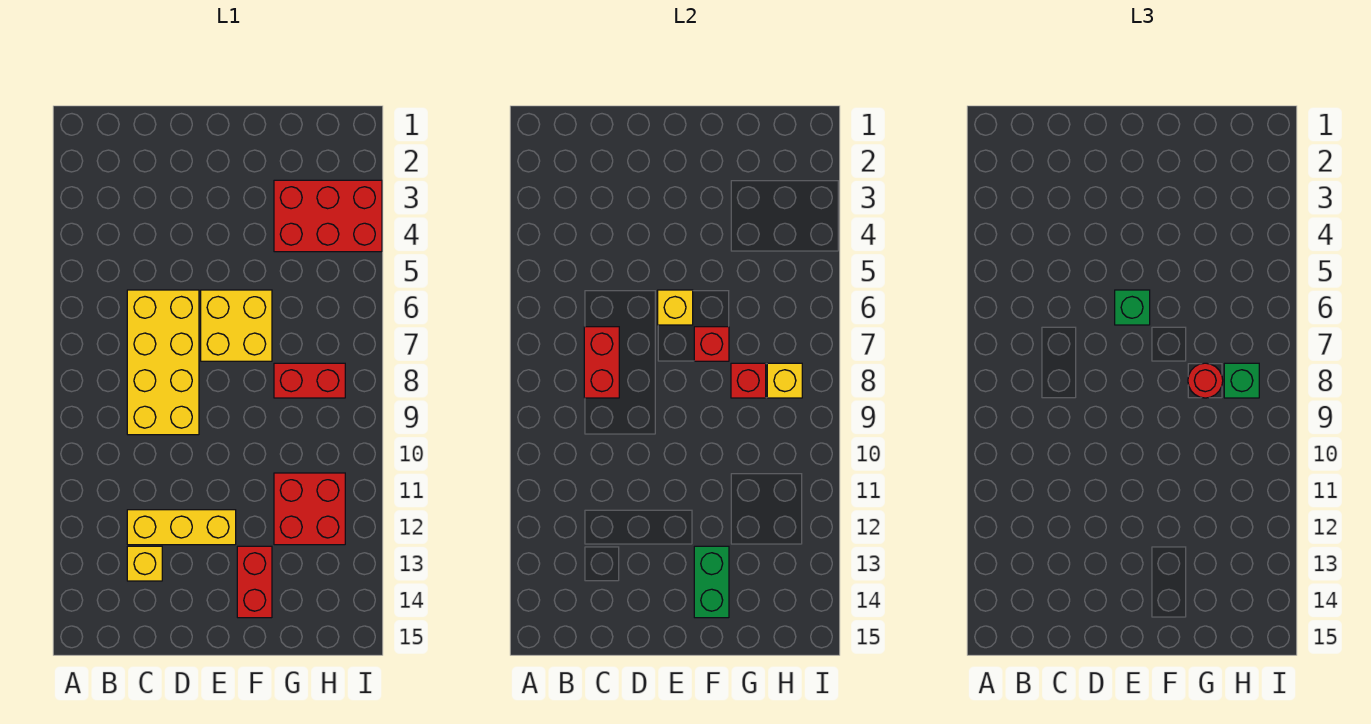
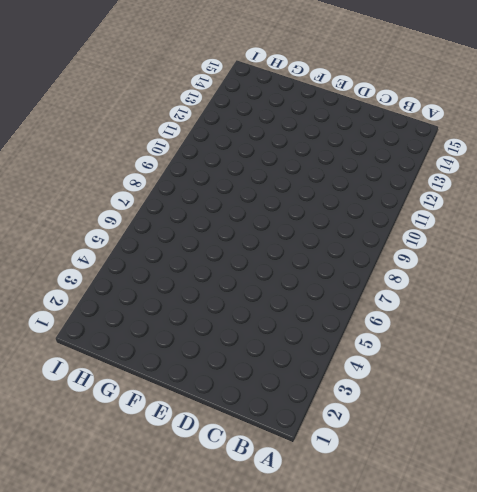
none -> yellow brick C6:D9 level 1
none -> yellow brick C12:E12 level 1
none -> yellow brick C13 level 1

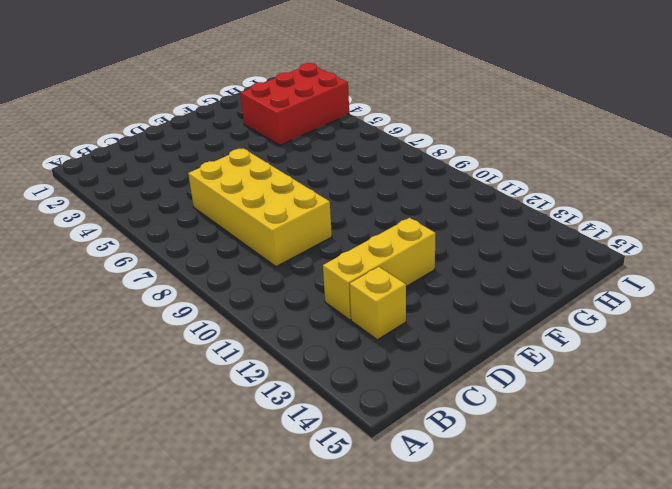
none -> yellow brick E6:F7 level 1
none -> red brick F13:F14 level 1
none -> red brick G8:H8 level 1

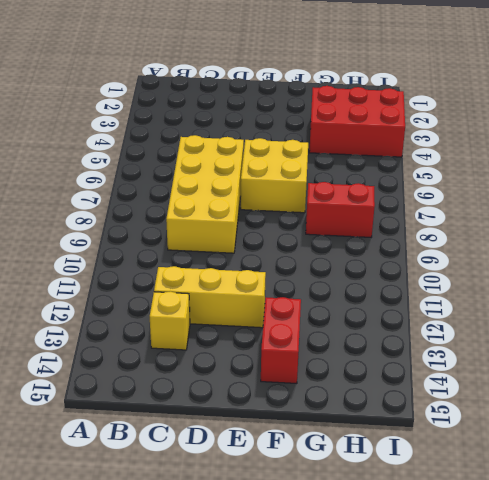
none -> red brick G11:H12 level 1
none -> red brick C7:C8 level 2
none -> yellow brick E6 level 2

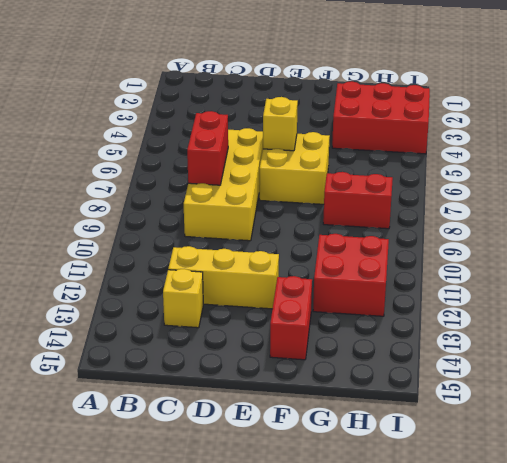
none -> red brick F7 level 2
none -> green brick F13:F14 level 2
none -> red brick G8 level 2

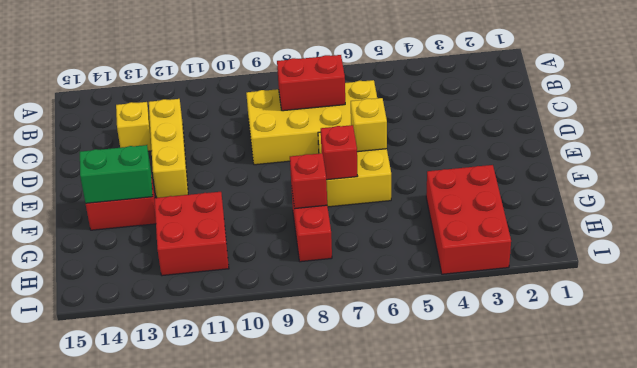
none -> yellow brick H8 level 2
none -> green brick E6 level 3
none -> red round brick G8 level 3

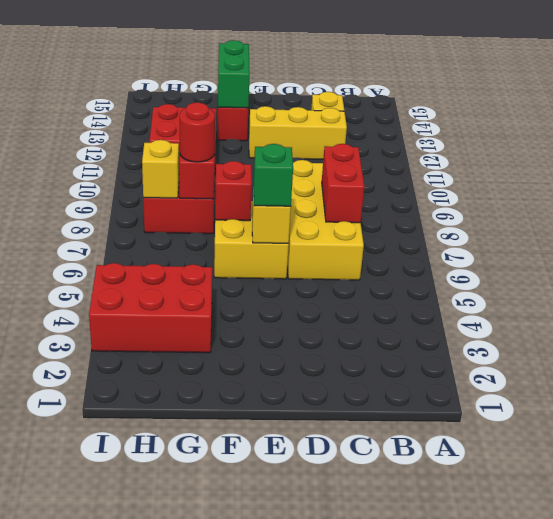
none -> green brick H8 level 3

